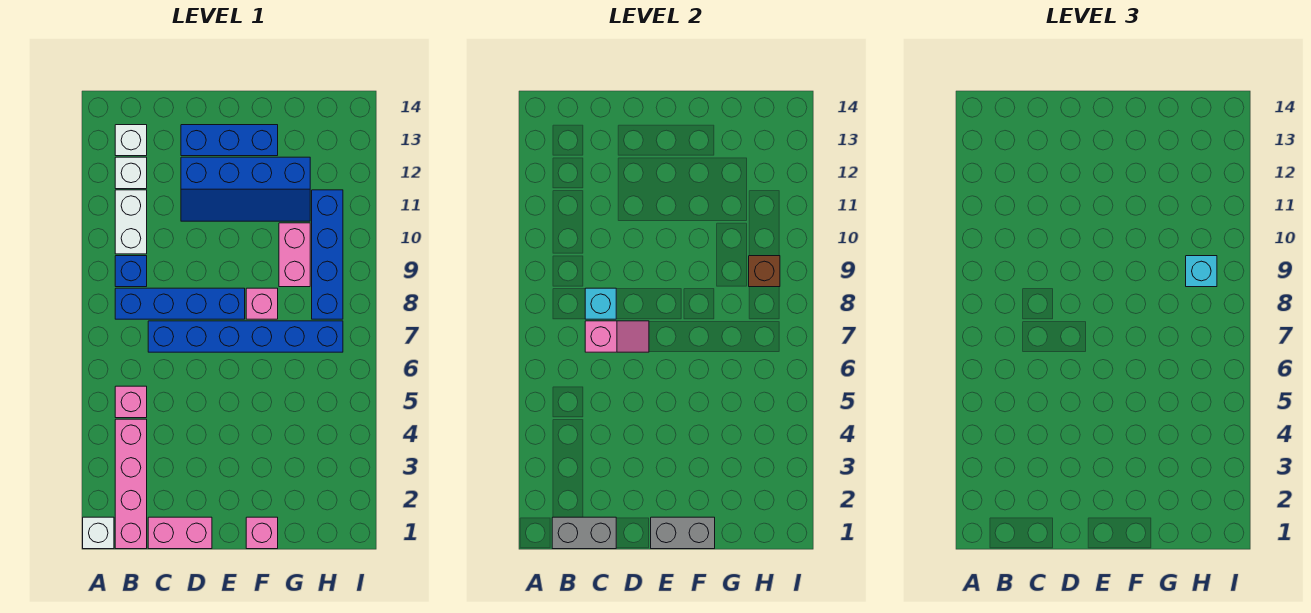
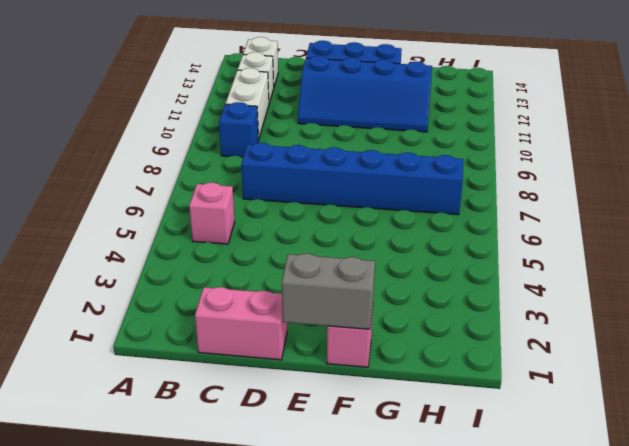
none -> white brick A1 level 1
none -> pink brick B1:B4 level 1
none -> blue brick B8:E8 level 1

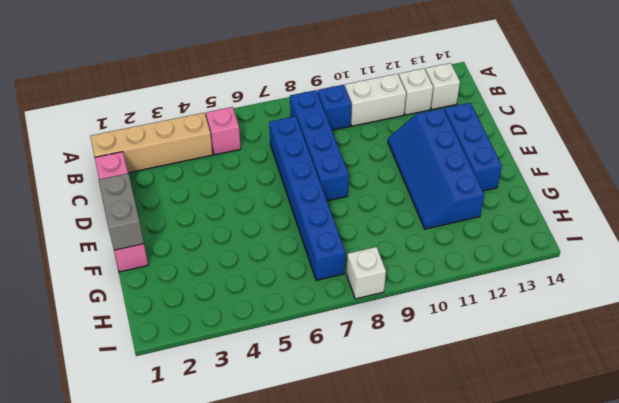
tan brick B1:B4 level 1 -> pink brick B1:B4 level 1
white brick I8 level 1 -> white brick A1 level 1
none -> pink brick F8 level 1
none -> pink brick G9:G10 level 1
none -> blue brick H8:H11 level 1

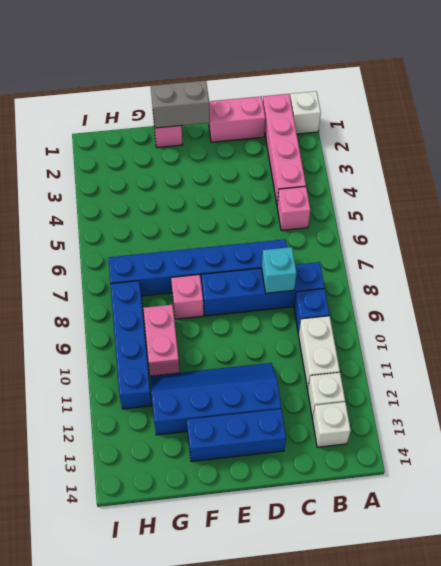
none -> grey brick B1:C1 level 2
none -> pink slope C7:D7 level 2 top C
none -> brown brick H9 level 2

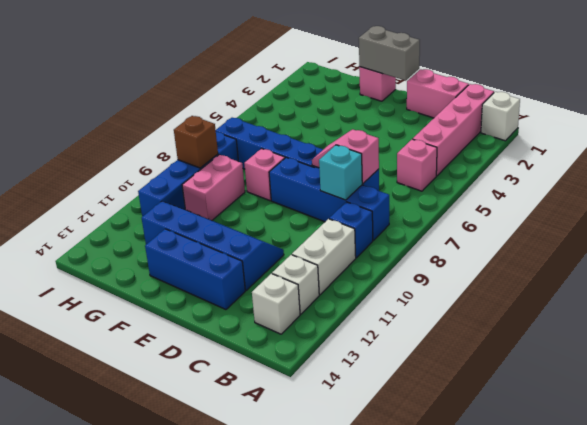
none -> grey brick B1:C1 level 2
none -> cyan brick H9 level 3

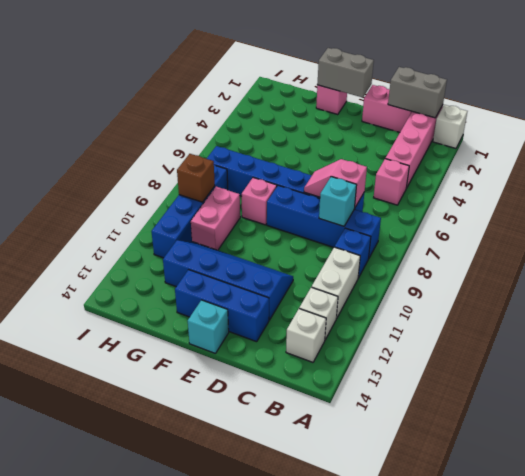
cyan brick E14 level 1 -> cyan brick H9 level 3

